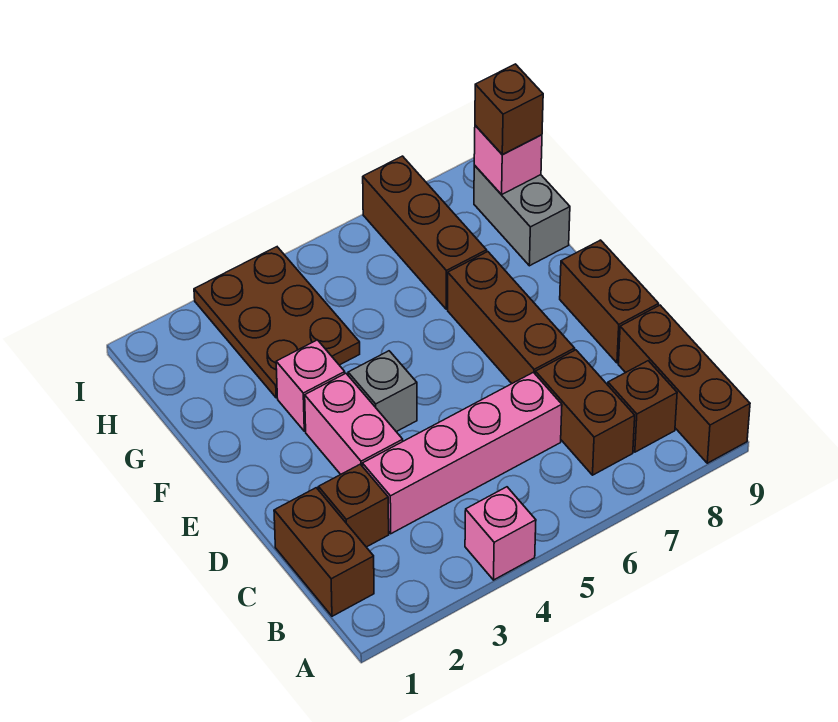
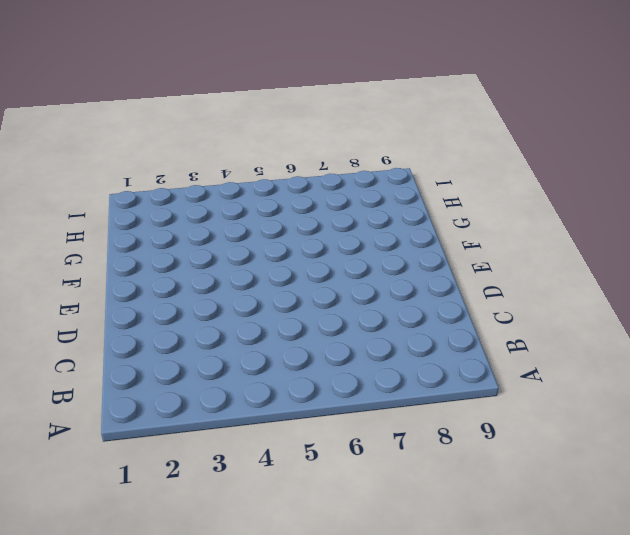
none -> pink brick A4 level 1
none -> brown brick A9:C9 level 1
none -> brown brick B1:C1 level 1

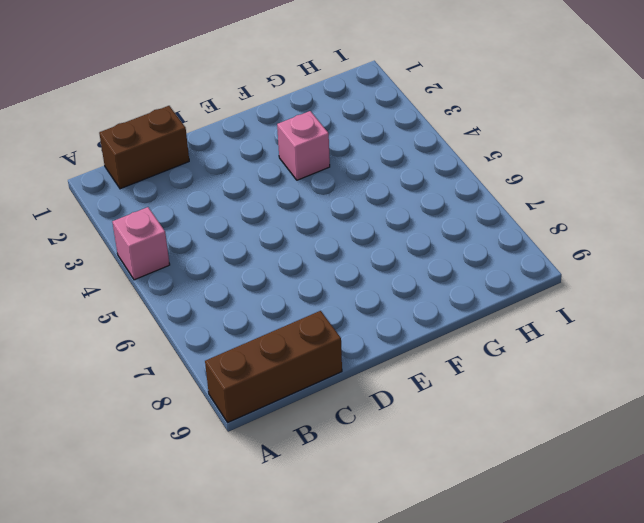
none -> brown brick B7:C7 level 1
none -> brown brick B8 level 1
none -> brown brick C2 level 1

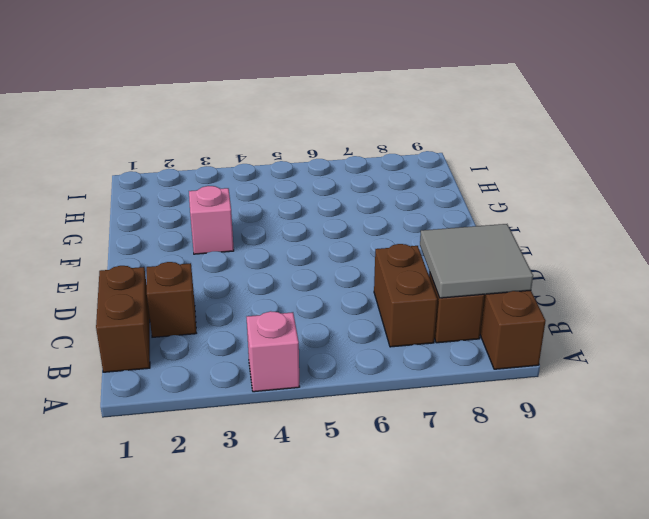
grey tile B8:C9 level 2 -> none
none -> pink brick C3:C6 level 1
none -> pink brick D3:E3 level 1
none -> brown brick D7:F7 level 1

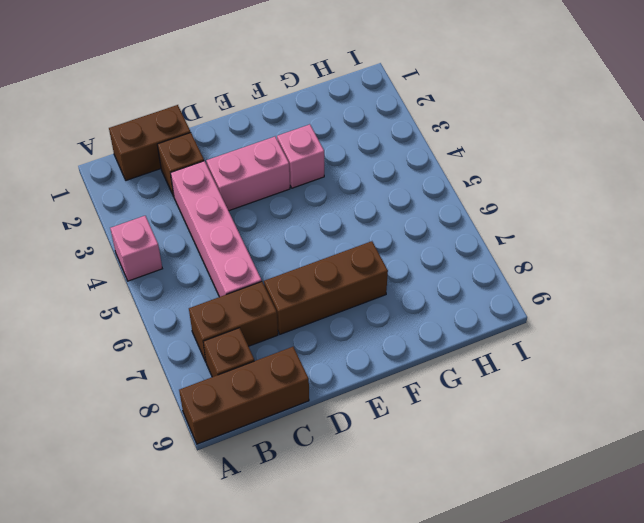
none -> brown brick D9:E9 level 1
none -> grey brick E4 level 1
none -> brown plate G3:I4 level 1

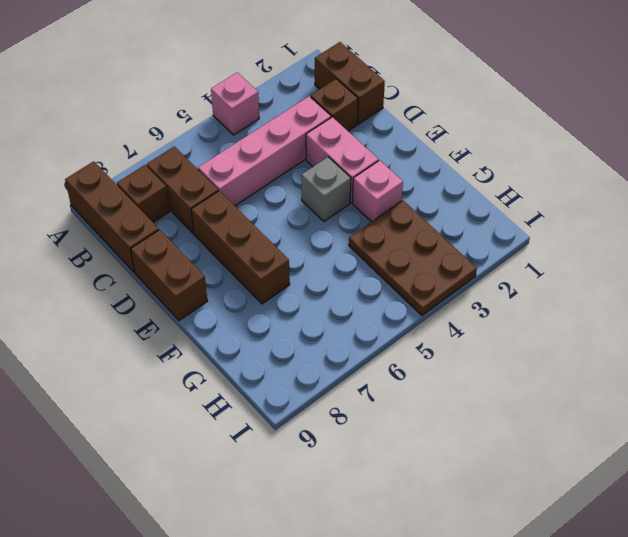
none -> brown brick G7:I7 level 1
none -> grey brick G9:H9 level 1
none -> pink brick H9 level 2

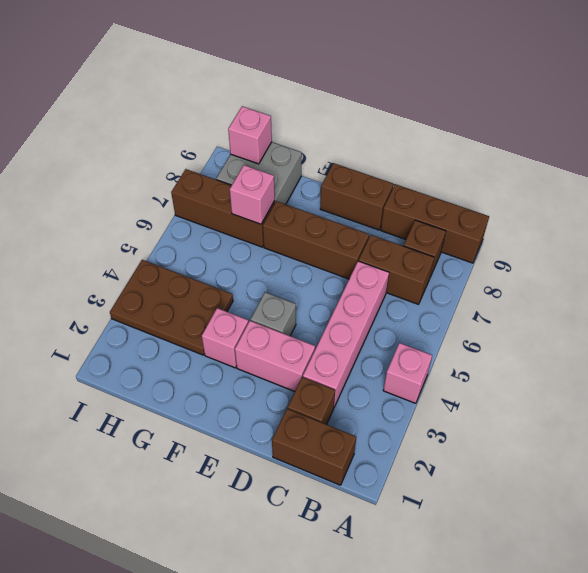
pink brick G7 level 2 -> none
grey brick G8:H9 level 1 -> grey brick G9:H9 level 1
none -> brown brick H9 level 3

